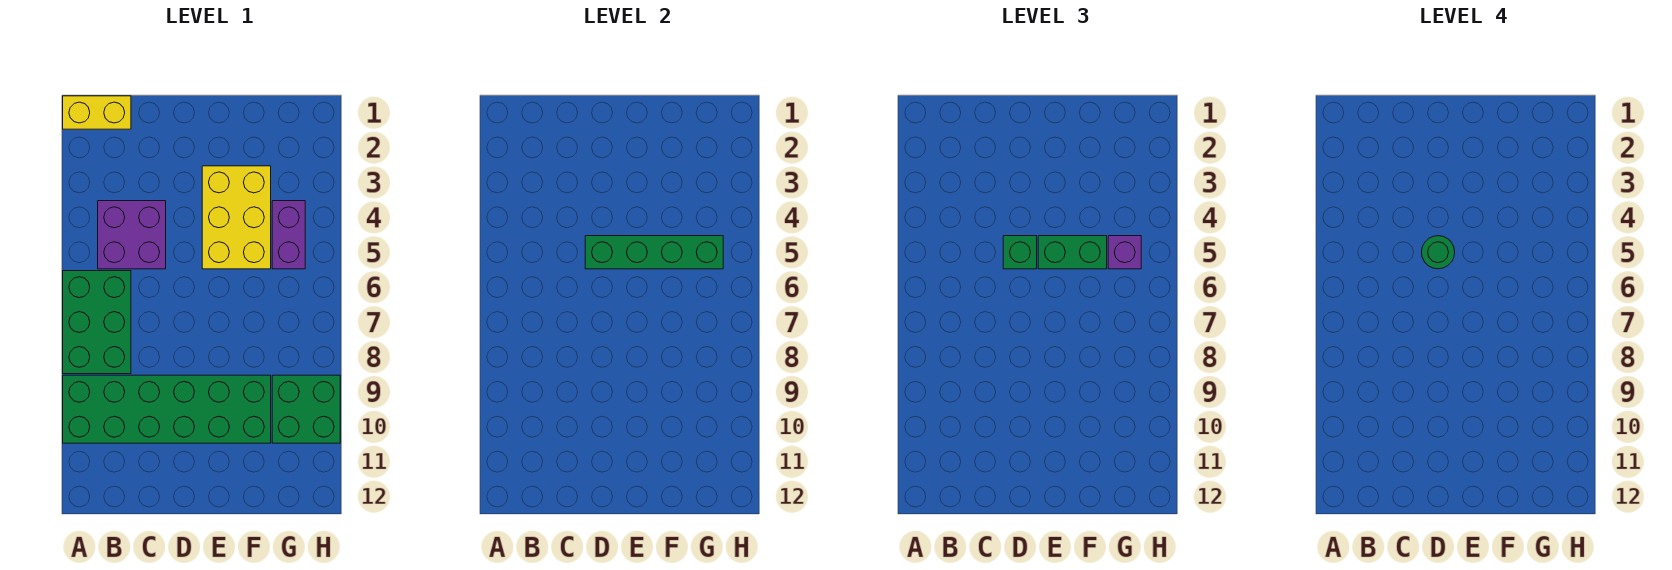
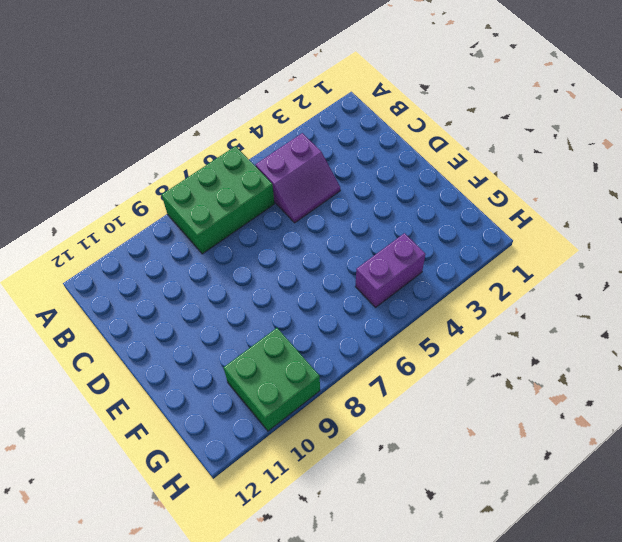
purple slope B4:C5 level 1 top B -> purple brick B4:C5 level 1
none -> yellow brick A1:B1 level 1
none -> green brick A9:F10 level 1
none -> yellow brick E3:F5 level 1

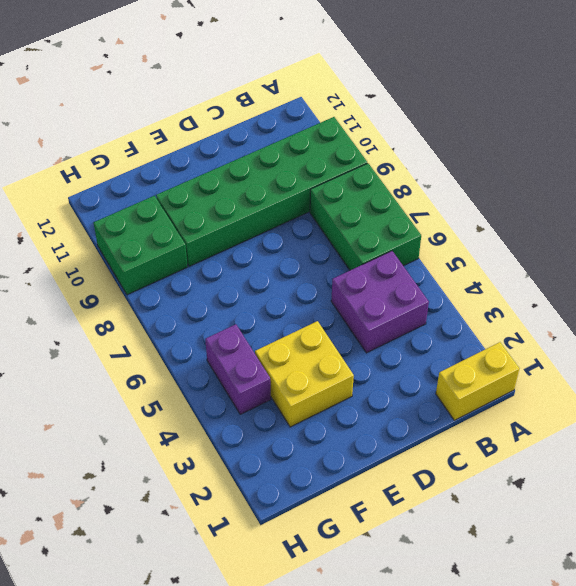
yellow brick E3:F4 level 1 -> yellow brick E3:F5 level 1
none -> green brick D5:G5 level 2
none -> green brick D5 level 3
none -> green brick E5:F5 level 3

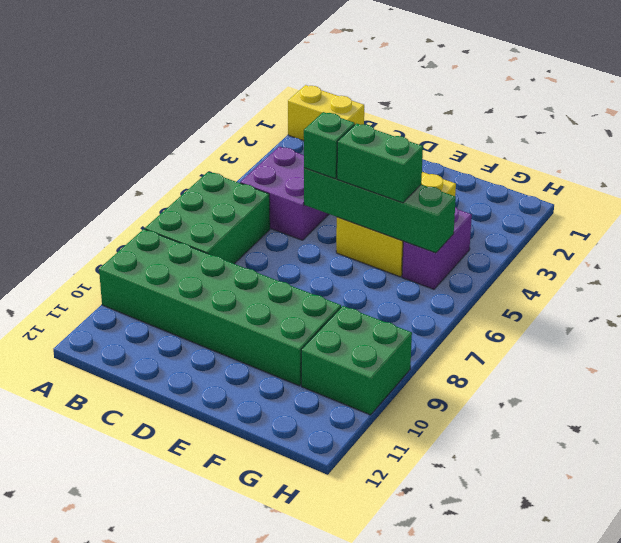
none -> purple brick G5 level 3
none -> green round brick D5 level 4

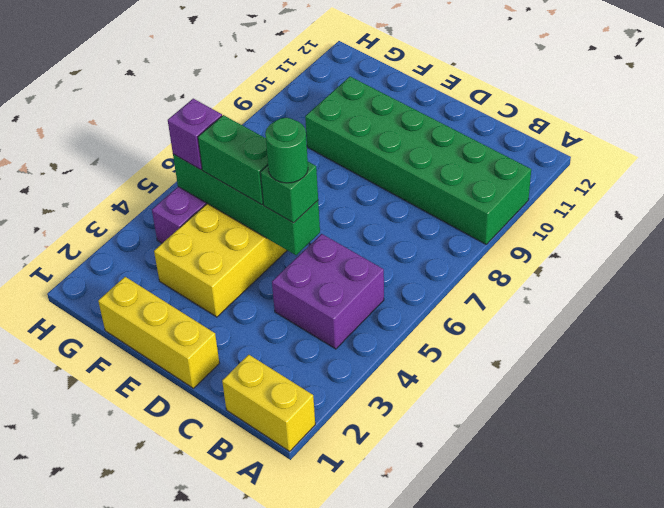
yellow brick D1:F1 level 1 -> none
none -> green brick A6:B8 level 1
none -> green brick G9:H10 level 1

